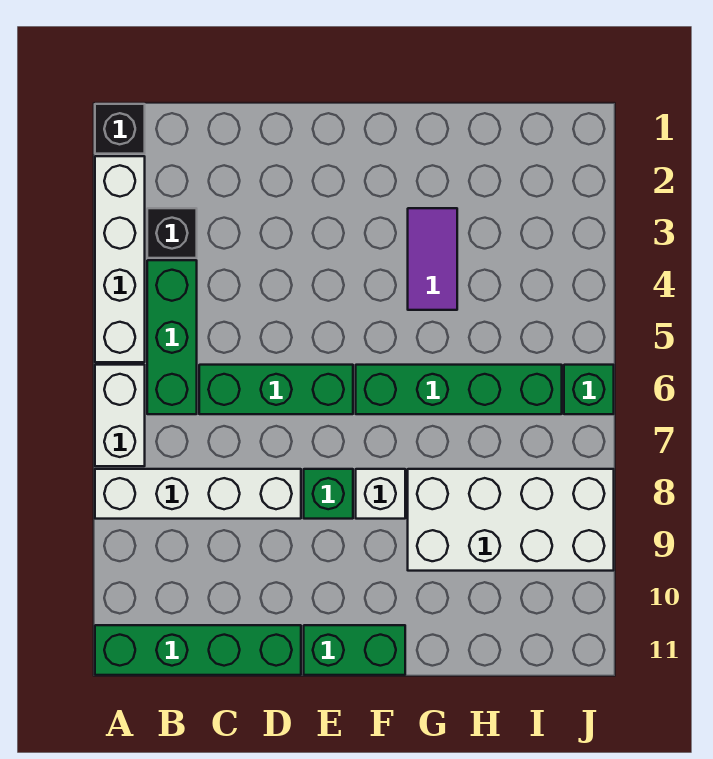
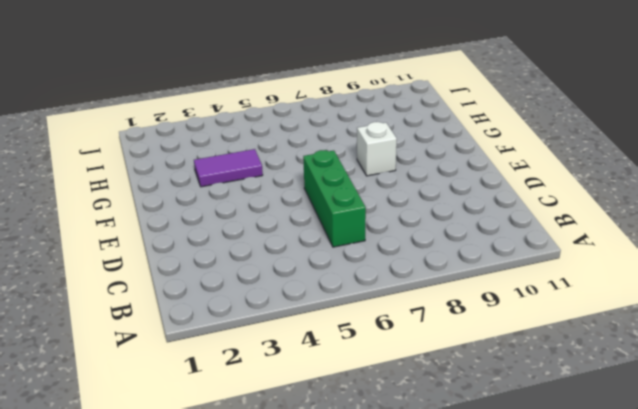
none -> black brick A1 level 1
none -> white brick A2:A5 level 1
none -> white brick A6:A7 level 1

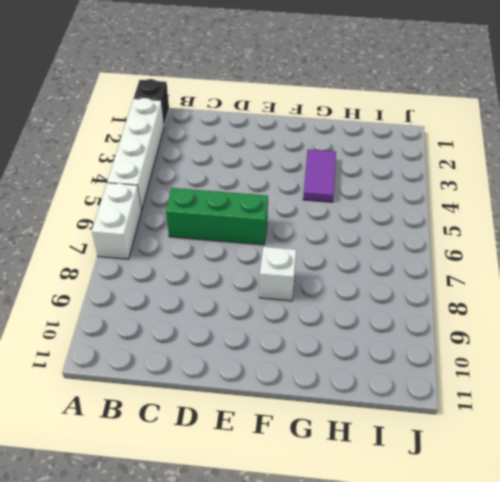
none -> white brick A8:D8 level 1
none -> green brick A11:D11 level 1
none -> black brick B3 level 1

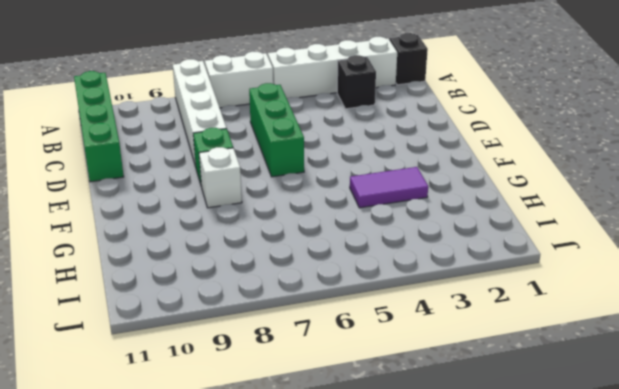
none -> green brick B4:B6 level 1
none -> green brick E11:F11 level 1
none -> green brick F6:I6 level 1

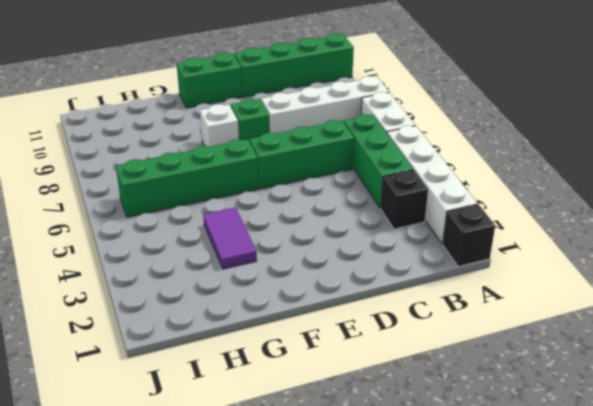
none -> white brick G8:J9 level 1
none -> green brick J6 level 1

